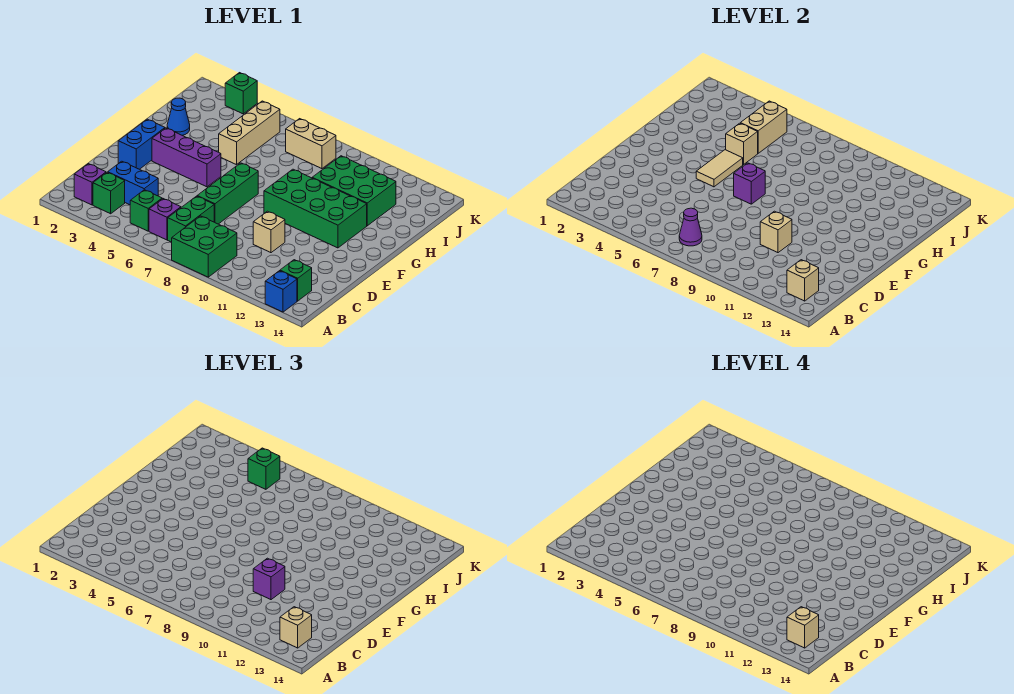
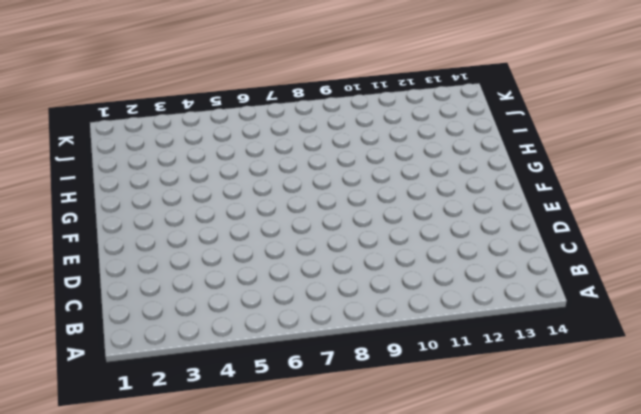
none -> green brick A8:B9 level 1
none -> blue brick A13 level 1
none -> purple brick B2 level 1
none -> green brick B3 level 1

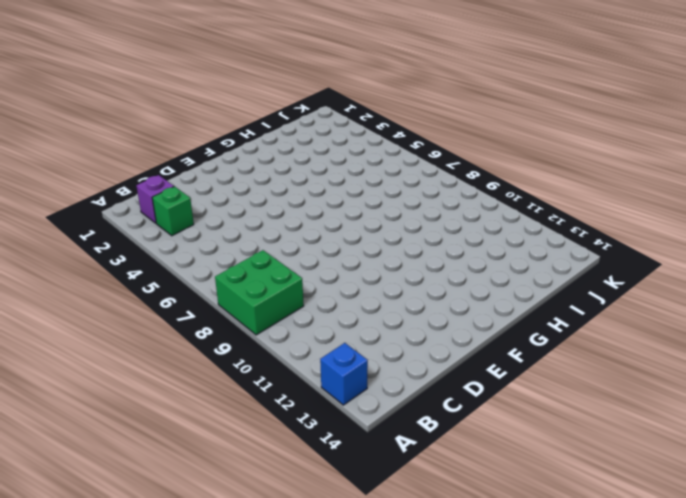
none -> green brick B5 level 1
none -> purple brick B6 level 1
none -> green brick B7:C7 level 1
none -> green brick B13 level 1

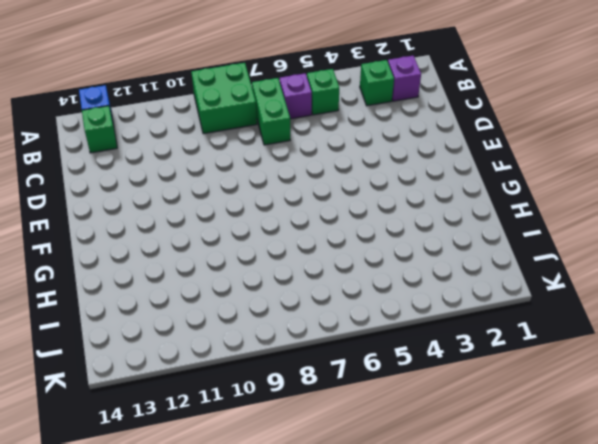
none -> blue brick C3:C4 level 1
none -> green brick D7:F7 level 1
none -> tan brick D10 level 1
none -> blue brick E2:F2 level 1

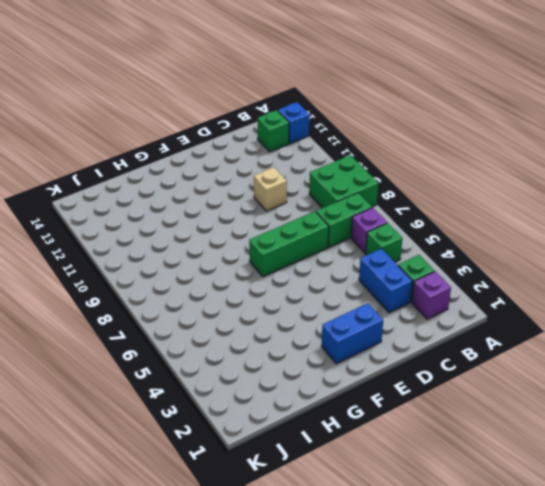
none -> purple brick F3:F5 level 1
none -> green brick F9:G12 level 1
none -> blue cone H2 level 1
none -> tan brick H5:J5 level 1

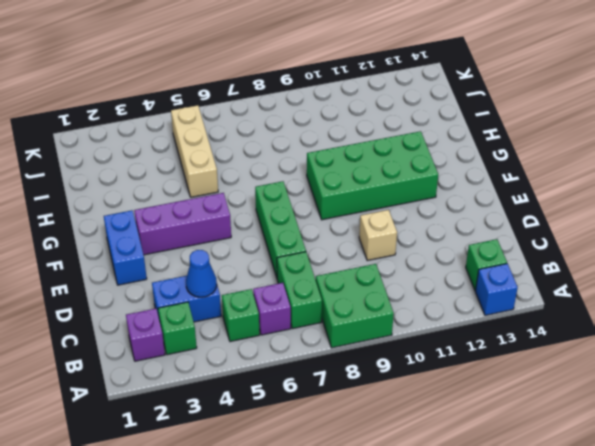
blue cone C4 level 2 -> blue cone H2 level 1
none -> green brick H10:I12 level 1
none -> tan brick J7:J8 level 1
none -> green brick K3 level 1
none -> purple cone B7 level 2

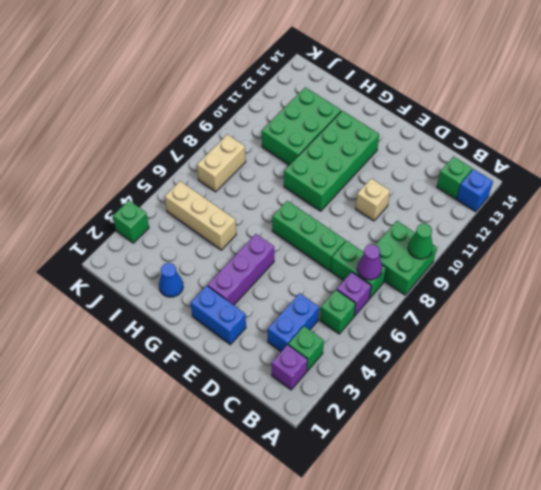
green cone A9 level 2 -> none
none -> tan brick B13 level 2
none -> tan brick D10 level 2
none -> tan tile F5:G5 level 2
none -> purple brick F7 level 2

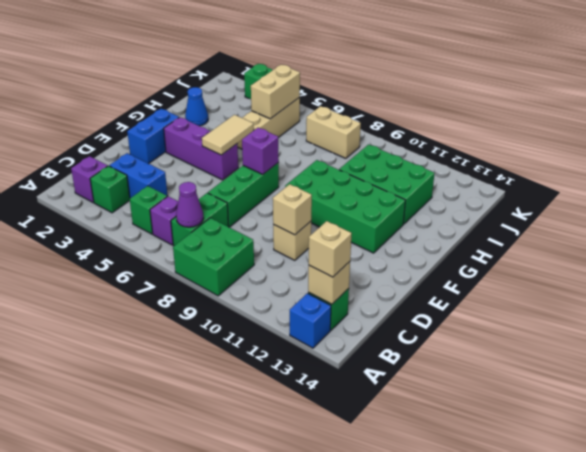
none -> tan brick H5 level 2
none -> purple brick D10 level 3
none -> green brick J5 level 3
none -> tan brick B13 level 4

